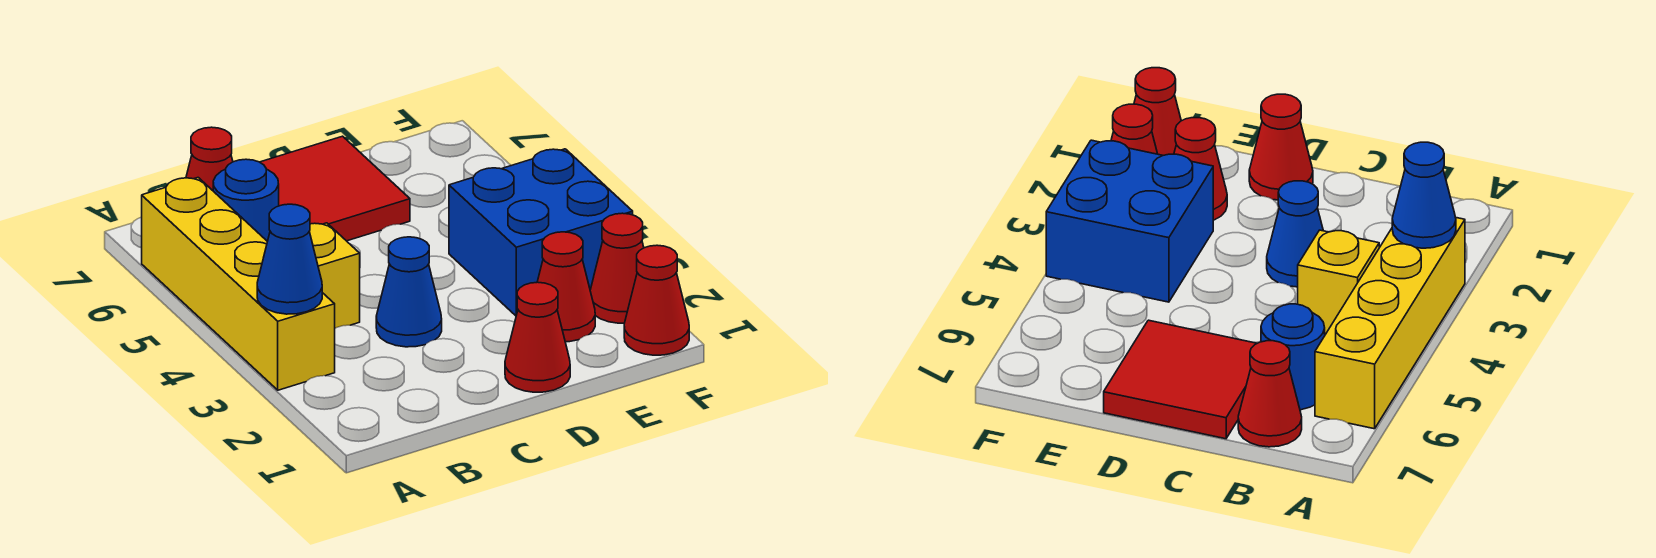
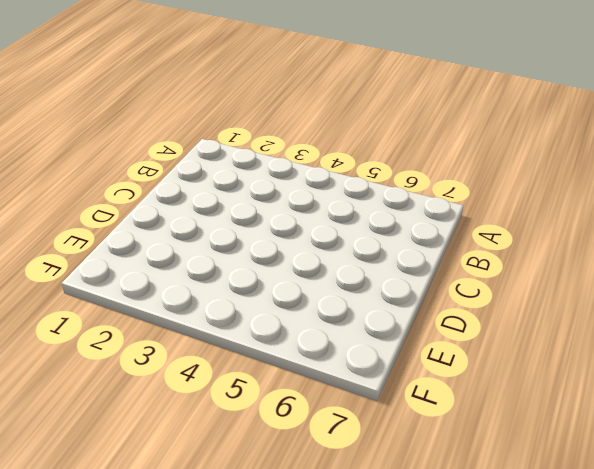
none -> yellow brick A3:A6 level 1
none -> yellow brick B4 level 1
none -> blue round brick B6 level 1

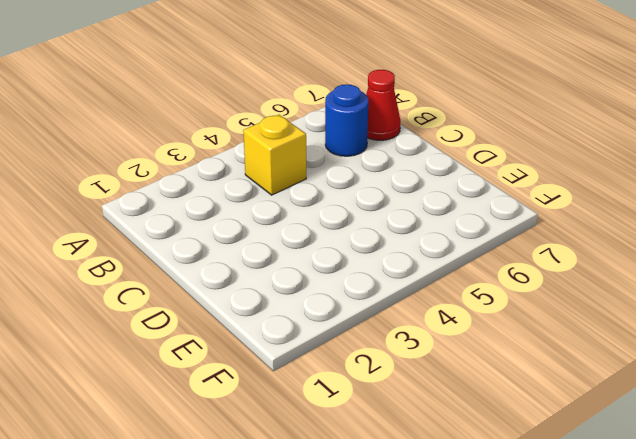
none -> yellow brick A3:A6 level 1
none -> blue cone C3 level 1
none -> red tile C6:D7 level 1

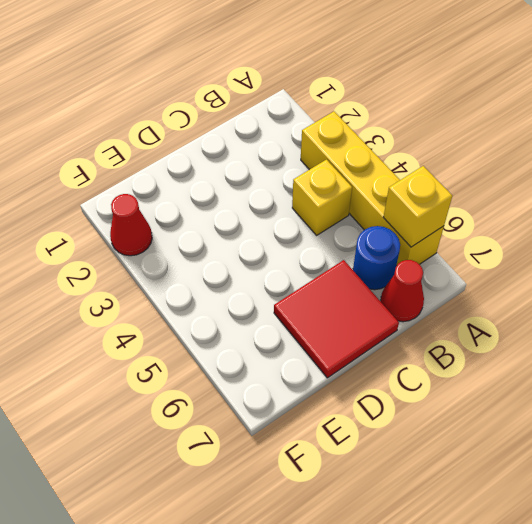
yellow brick A6 level 2 -> none
none -> blue cone C3 level 1
none -> red cone D1 level 1
none -> red cone E2 level 1

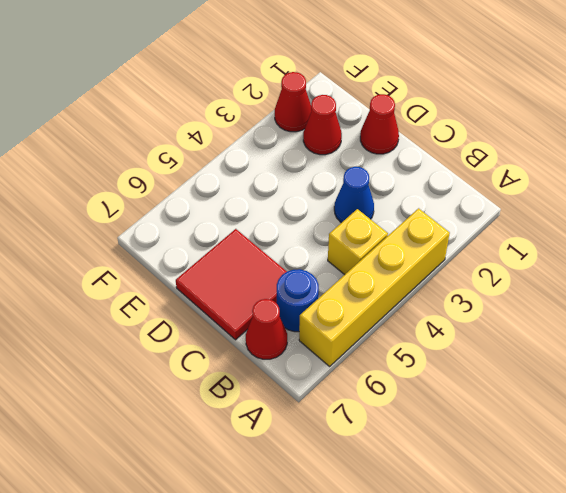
none -> blue brick E3:F4 level 1
none -> red cone F1 level 1
none -> blue cone A3 level 2

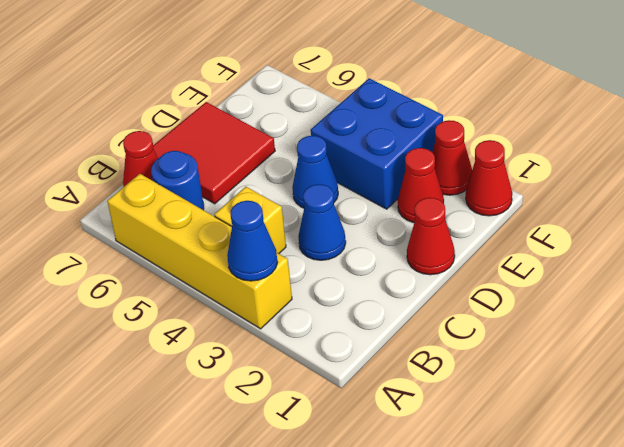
blue cone D4 level 1 -> none

